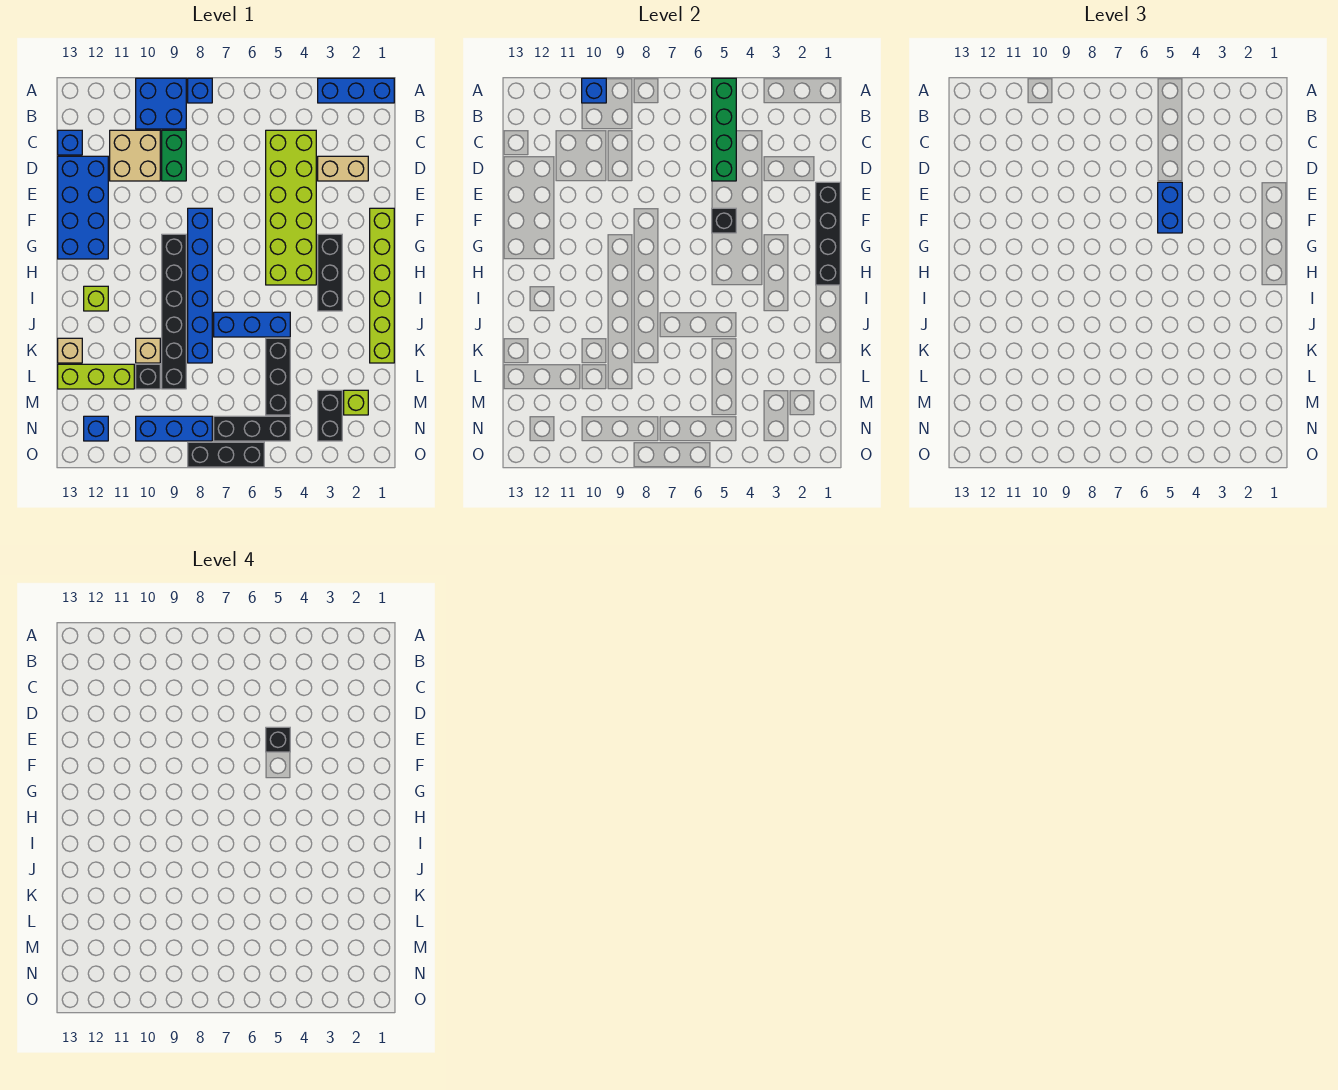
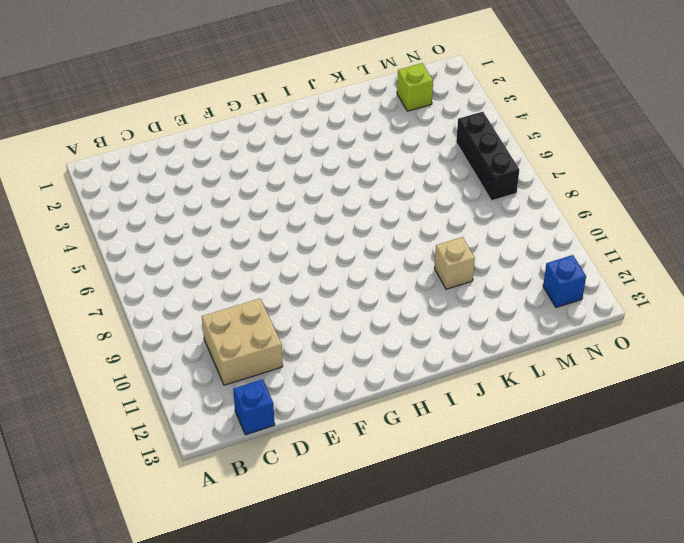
none -> blue brick A1:A3 level 1
none -> blue brick A8 level 1
none -> blue brick A9:B10 level 1
none -> lime brick C4:H5 level 1

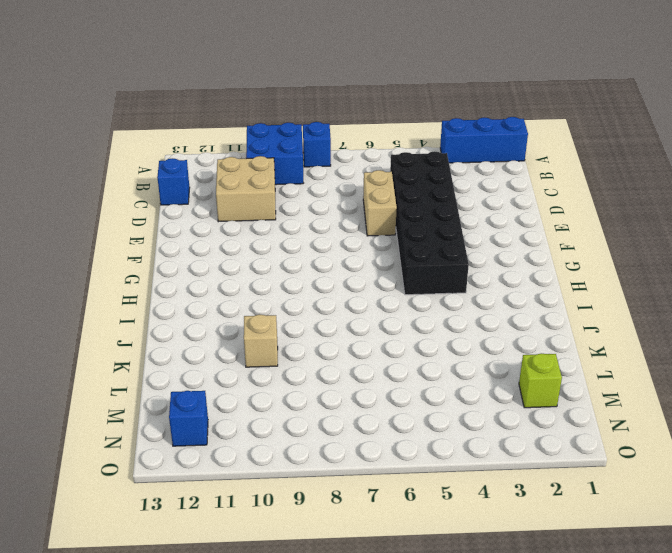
black brick C4:H5 level 1 -> lime brick C4:H5 level 1
tan brick D6:E6 level 1 -> tan brick D2:D3 level 1
none -> green brick C9:D9 level 1
none -> blue brick D12:G13 level 1
none -> lime brick F1:K1 level 1
none -> blue brick F8:K8 level 1

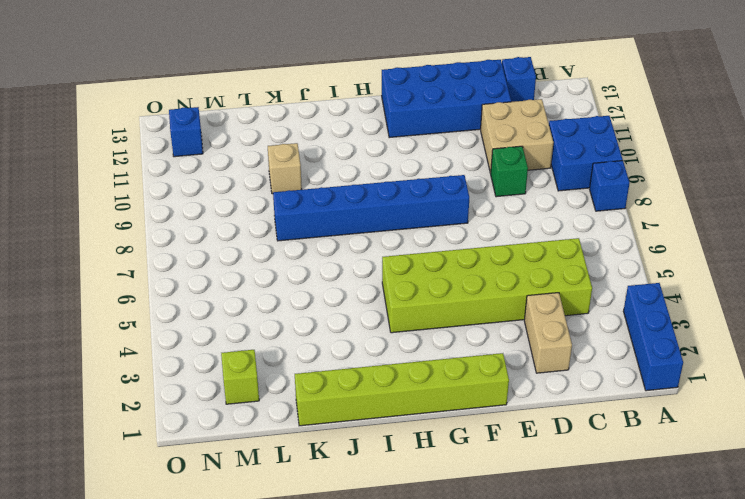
green brick D9 level 1 -> green brick C9:D9 level 1
none -> black brick G3:I3 level 1
none -> black brick G9:L9 level 1
none -> lime brick I12 level 1
none -> blue brick J5:J7 level 1

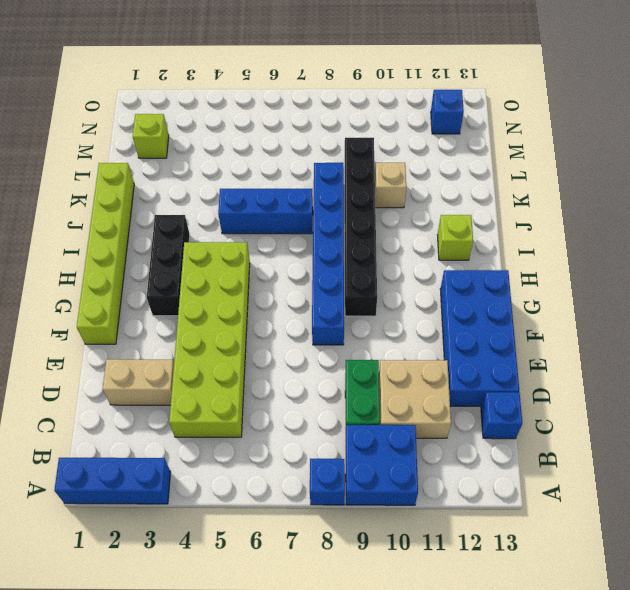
none -> black brick K5:M5 level 1
none -> tan brick K13 level 1
none -> black brick L10 level 1
none -> lime brick L11:L13 level 1

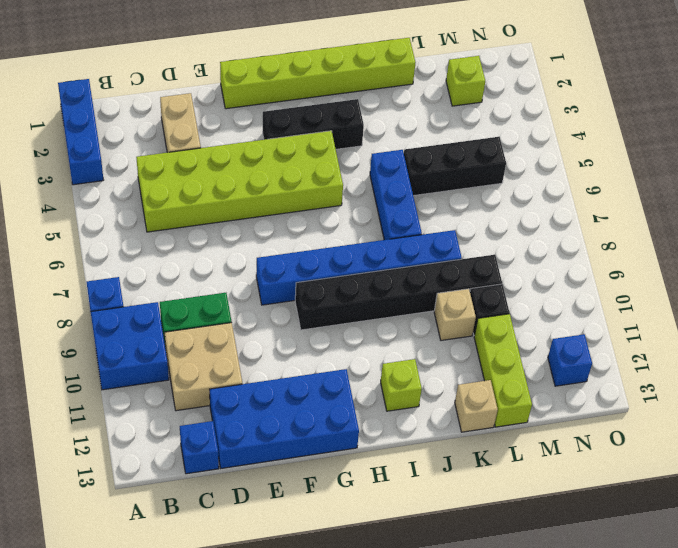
none -> black brick M3:N3 level 1
none -> black brick N5:N7 level 1
none -> blue brick N8:N10 level 1
none -> black brick O6:O8 level 1

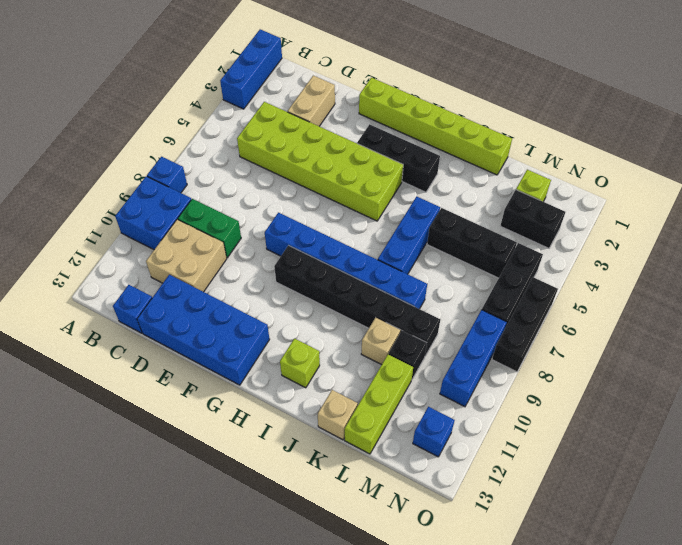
none -> green brick A5:D5 level 2
none -> blue brick A10 level 2
none -> black brick E1:H1 level 2
none -> black brick F5 level 2

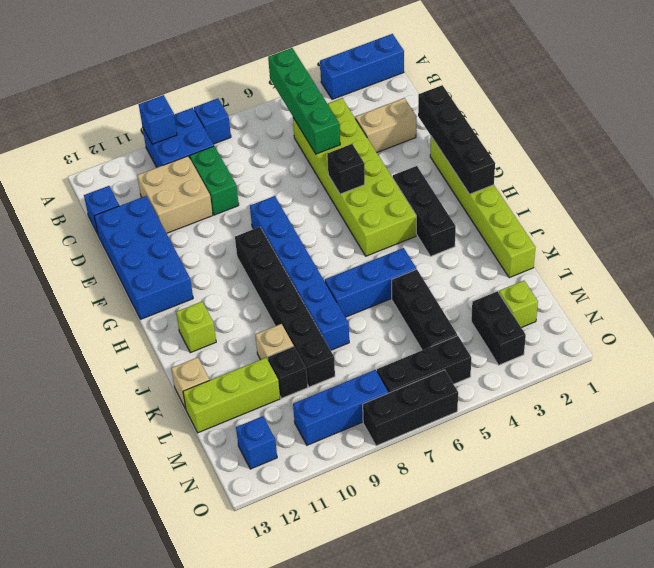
none -> blue brick E5:F5 level 3
none -> black brick E5 level 4

